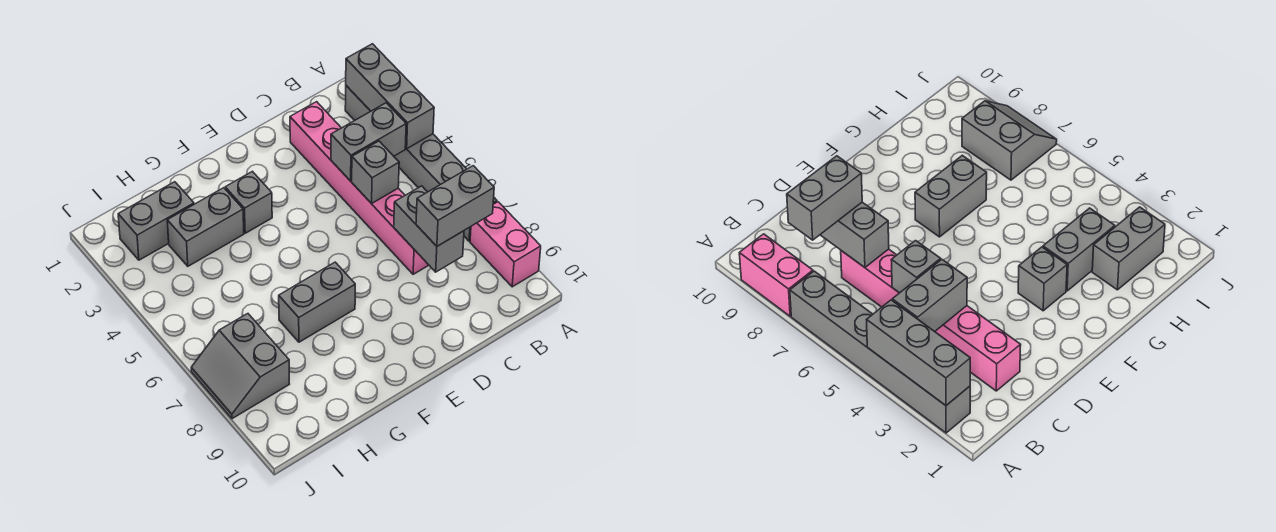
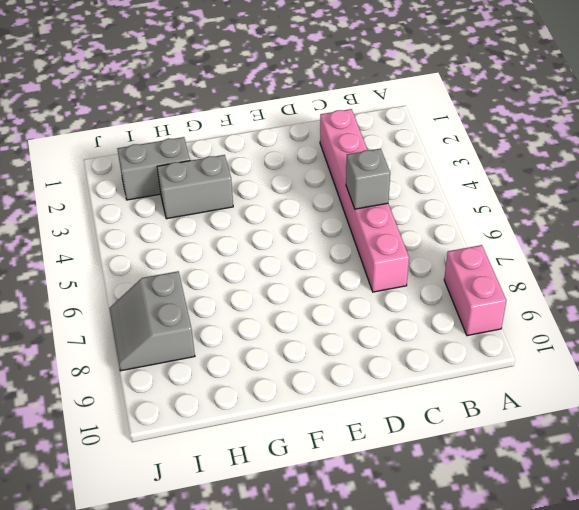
none -> grey brick A2:A7 level 1
none -> grey brick F3 level 1
none -> grey brick F7:G7 level 1

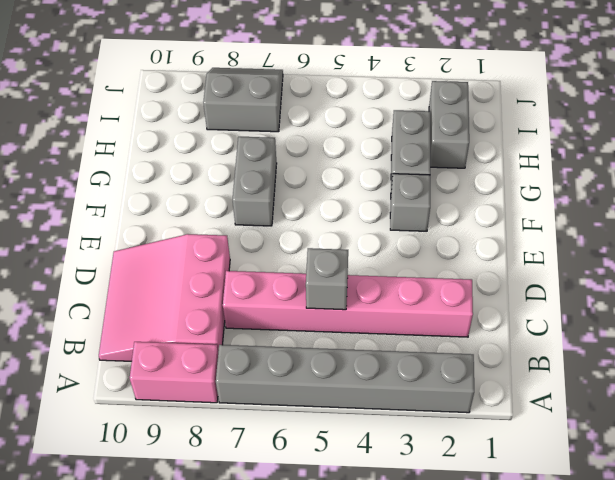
pink slope B8:D10 level 1 top 8 -> none
none -> grey brick A2:A4 level 2
none -> grey brick B4:C4 level 2
none -> grey brick C7:C8 level 2

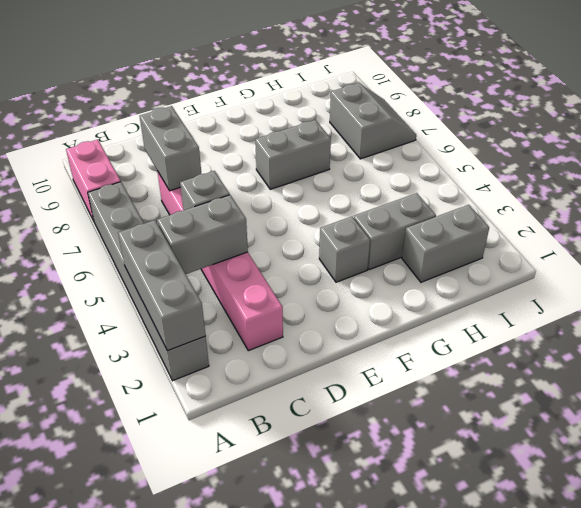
none -> grey brick B8:C8 level 3

